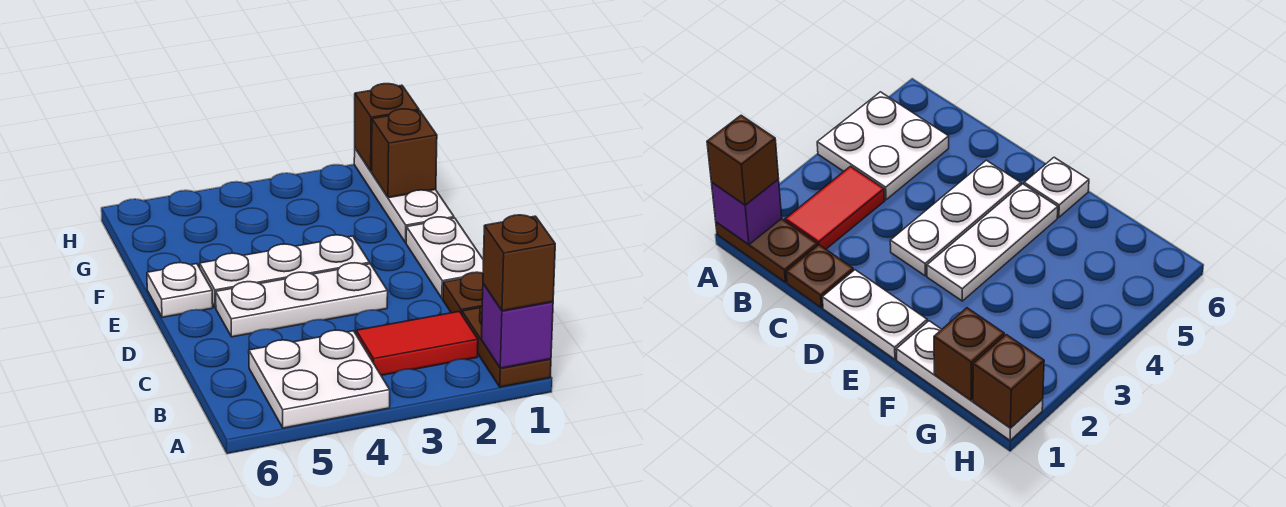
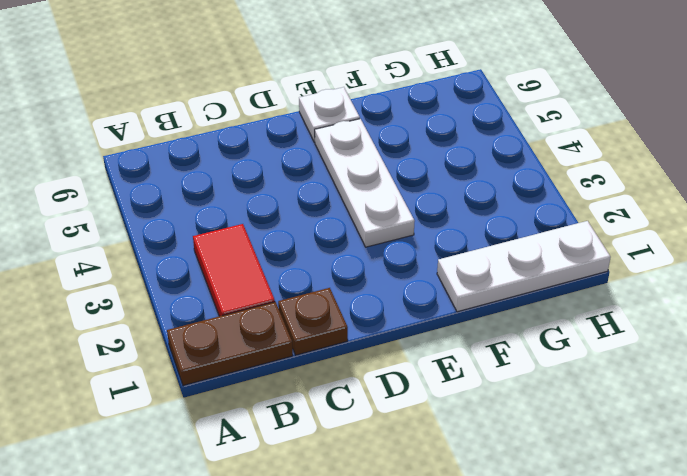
none -> white plate A4:B5 level 1
none -> white plate D1:E1 level 1
none -> white plate D3:D5 level 1

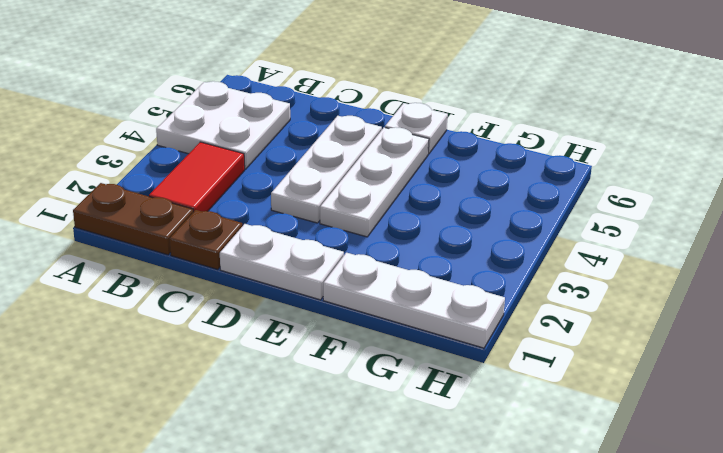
none -> purple brick A1 level 2
none -> brown brick G1 level 2
none -> brown brick H1 level 2

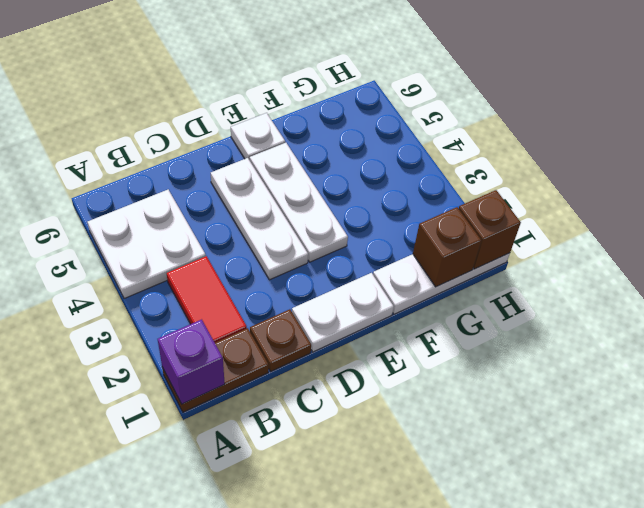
none -> brown brick A1 level 3

